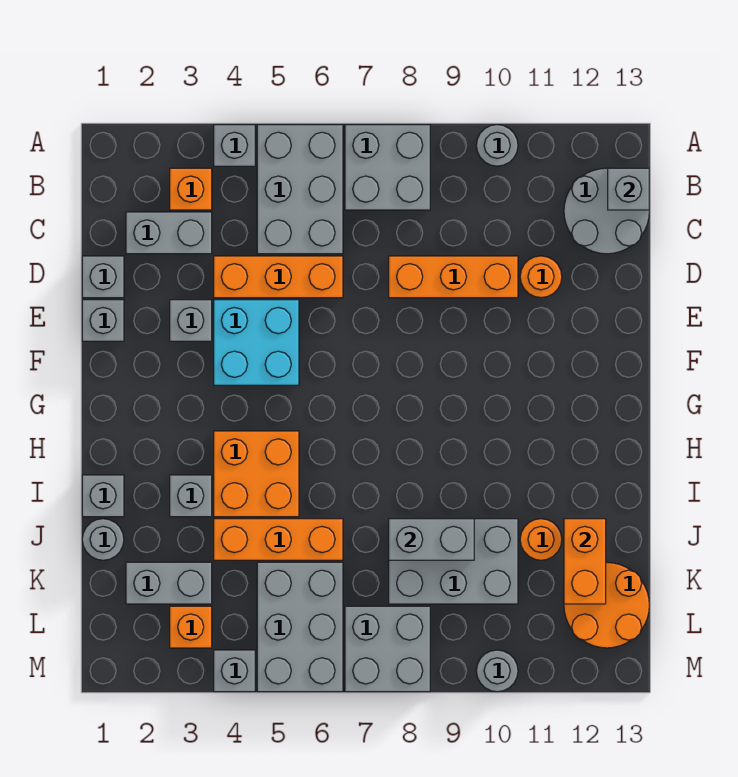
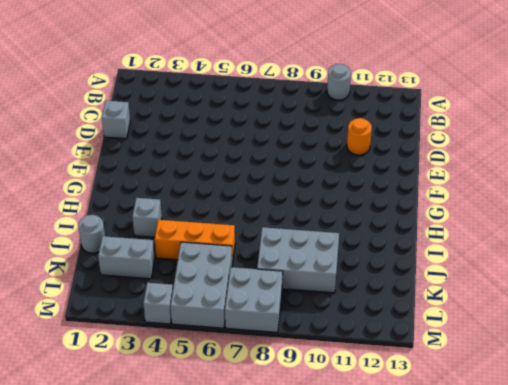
none -> grey brick A4 level 1
none -> grey brick A5:C6 level 1
none -> grey brick A7:B8 level 1
none -> orange brick B3 level 1

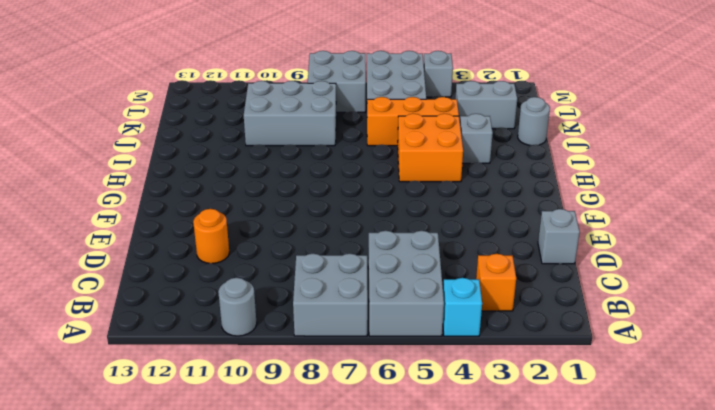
cyan brick A4 level 1 -> grey brick A4 level 1
none -> grey round brick B12:C13 level 1
none -> grey brick C2:C3 level 1
none -> orange brick D4:D6 level 1
none -> orange brick D8:D10 level 1

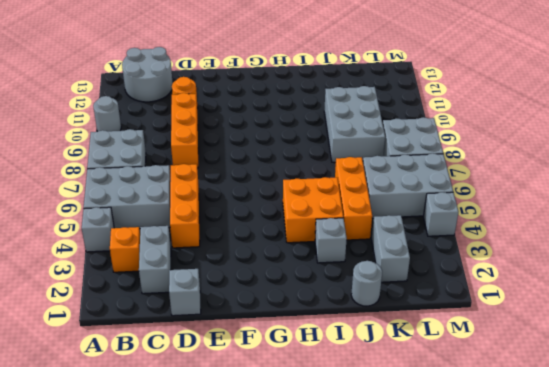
none -> grey brick E1 level 1
none -> grey brick E3 level 1
none -> cyan brick E4:F5 level 1
none -> grey brick I1 level 1

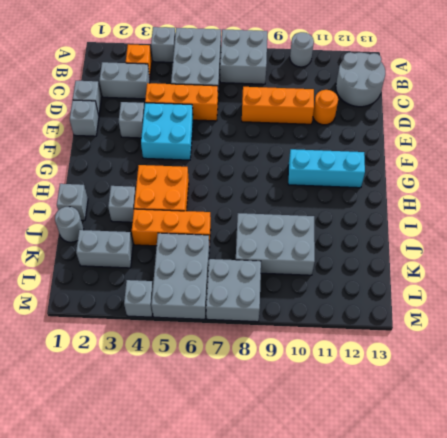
cyan brick G10:G12 level 1 -> none
none -> orange round brick J11 level 1
none -> orange round brick K12:L13 level 1
none -> orange brick L3 level 1
none -> grey round brick M10 level 1

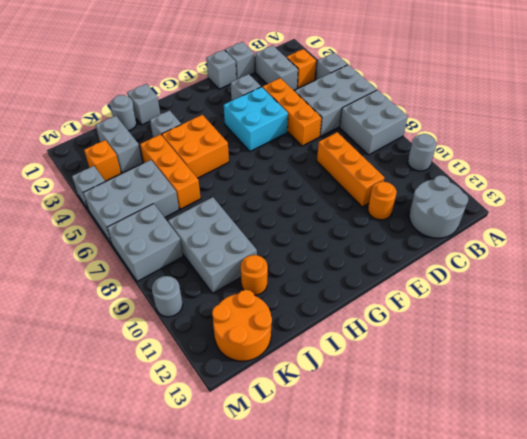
none -> grey brick B13 level 2
none -> grey brick J8:J9 level 2
none -> orange brick J12:K12 level 2

